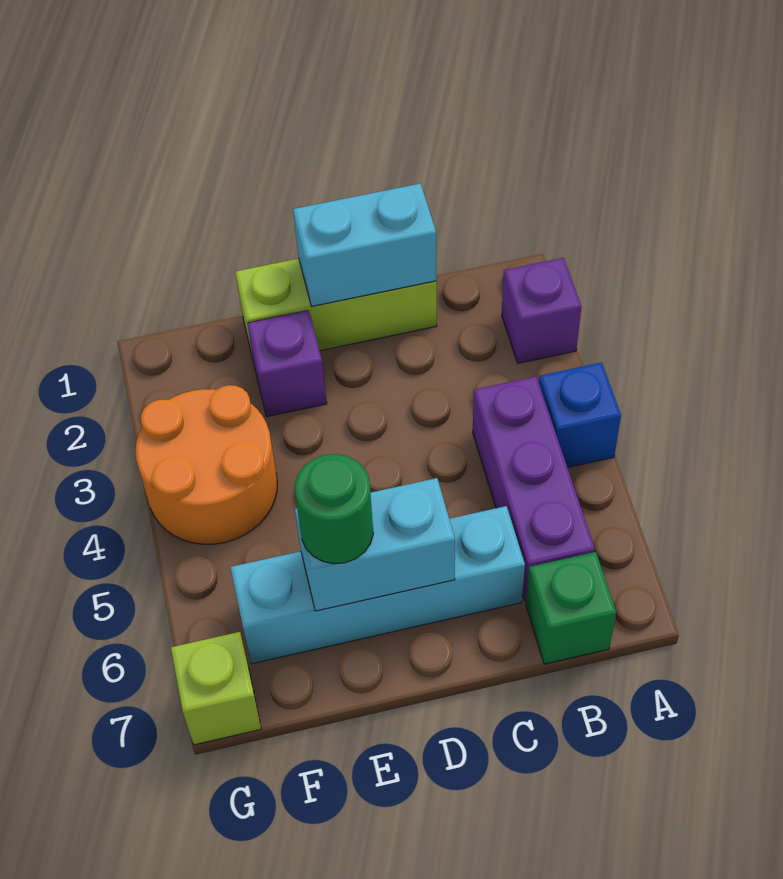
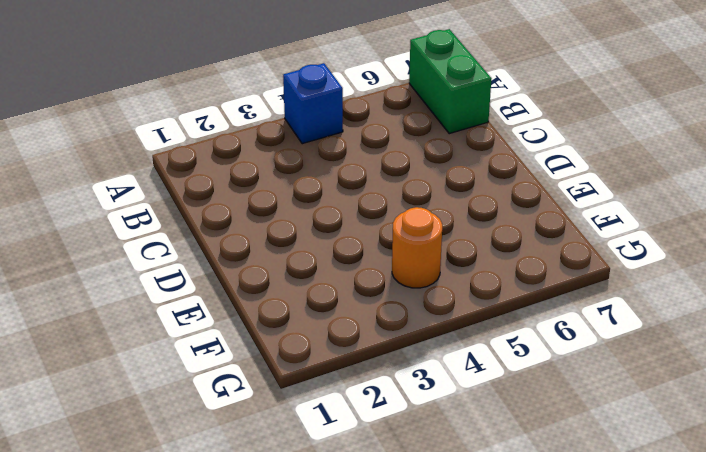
green brick A7:B7 level 1 -> green brick B7 level 1
orange round brick F4 level 1 -> orange round brick F3:G4 level 1
none -> purple brick A2 level 1
none -> purple brick B4:B6 level 1
none -> lime brick C1:E1 level 1

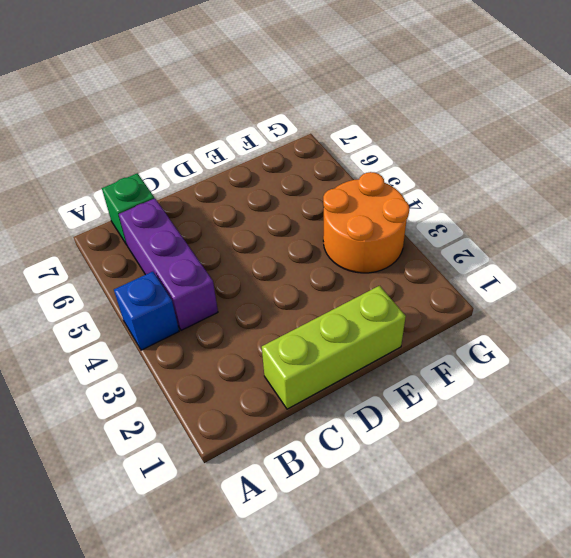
none -> purple brick A2 level 1
none -> cyan brick C6:F6 level 1
none -> purple brick E2 level 1

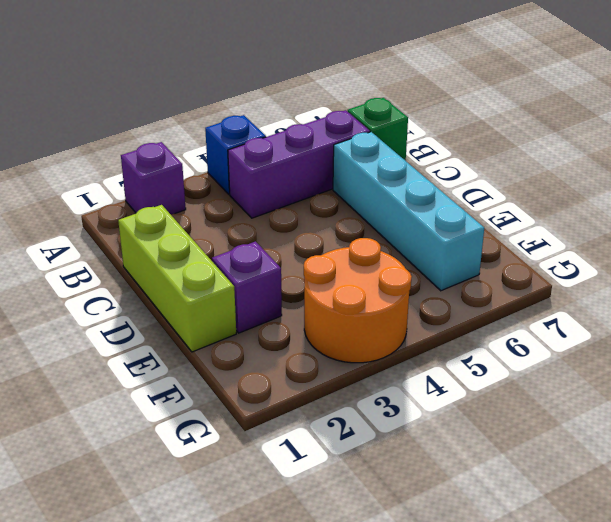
none -> lime brick G7 level 1
none -> cyan brick C1:D1 level 2
none -> cyan brick D6:E6 level 2

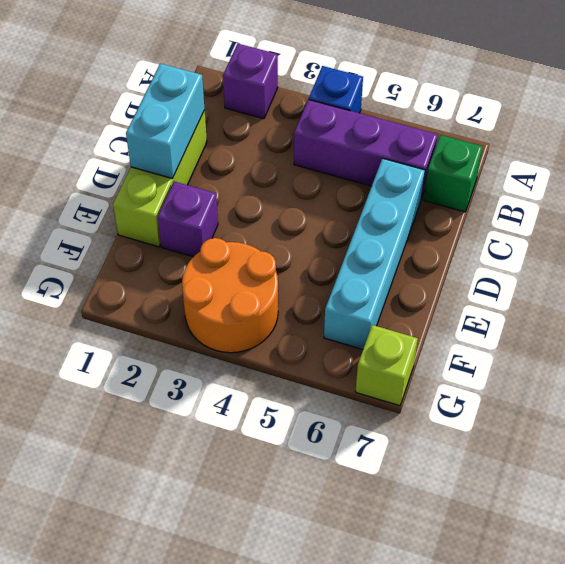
none -> cyan brick D6:E6 level 2
none -> green round brick E6 level 3

